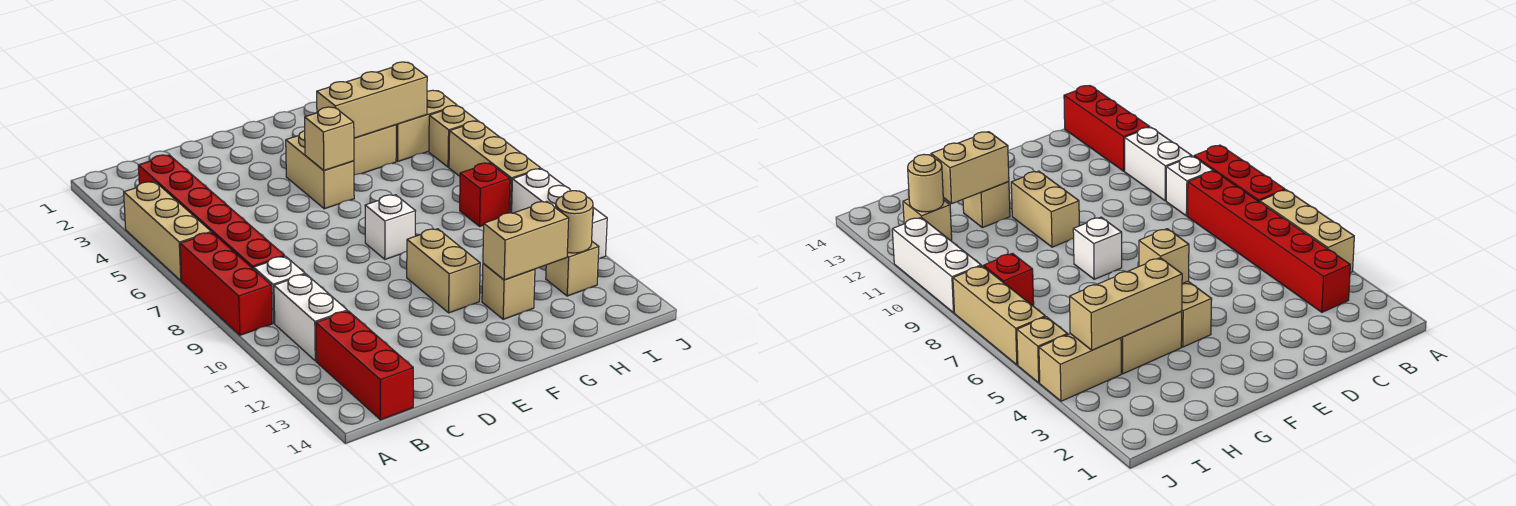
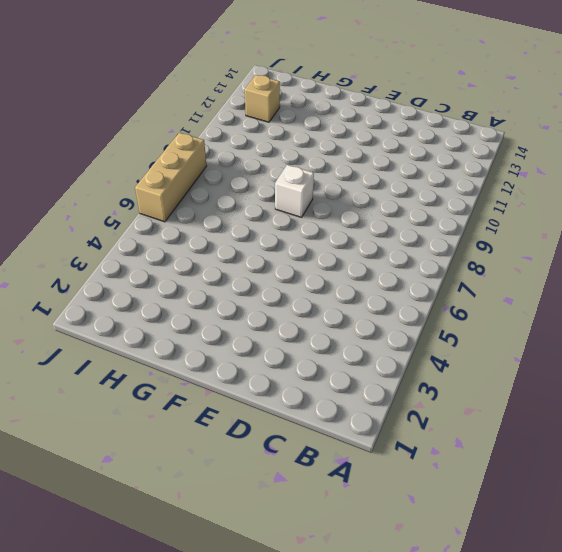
none -> tan brick A4:A6 level 1
none -> red brick A7:A9 level 1
none -> red brick B3:B8 level 1

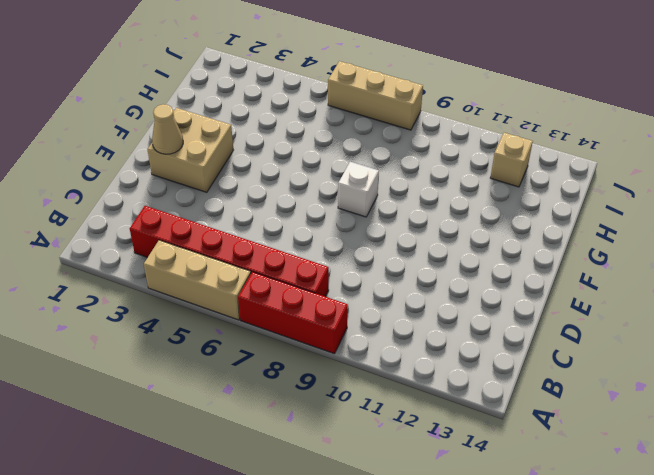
tan brick E2:F3 level 1 -> none
tan cone E2 level 2 -> none
none -> white brick B9 level 1
none -> white brick B10:B11 level 1
none -> red brick B12:B14 level 1

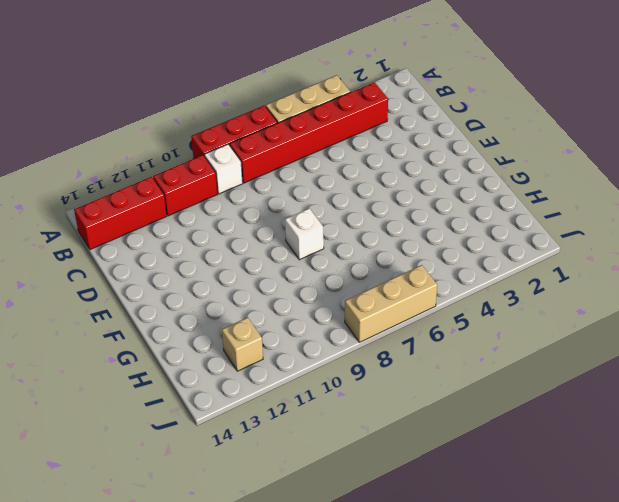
red brick B10:B11 level 1 -> white brick B10:B11 level 1
none -> tan brick F4:F5 level 1
none -> tan brick F10:F11 level 1
none -> tan brick G4:H4 level 1

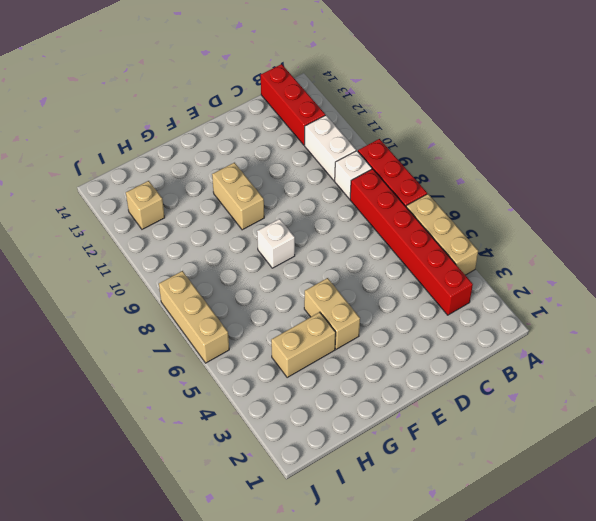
none -> tan brick G12 level 1
none -> tan brick I4:J4 level 1
none -> red brick I8 level 1

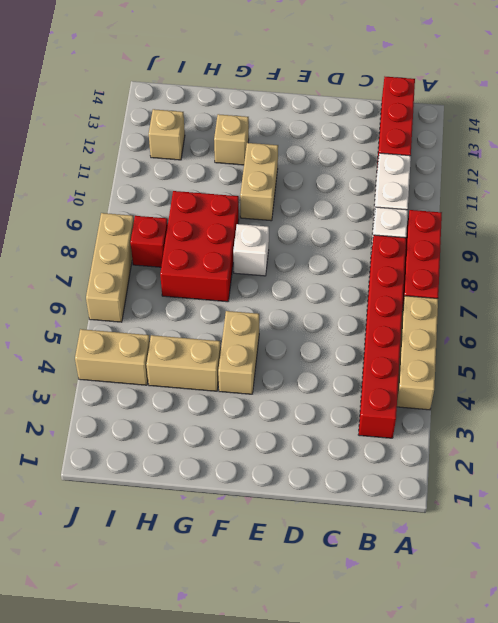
red brick G7:H9 level 1 -> none
none -> tan brick J5 level 1
none -> white brick J9:J11 level 1
none -> tan brick F5 level 2

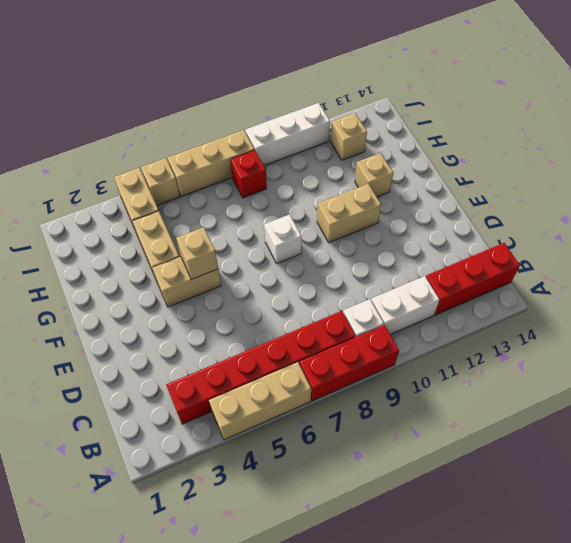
none -> tan brick G4:I4 level 2
none -> tan brick G12:H12 level 2
none -> tan round brick I12 level 2

